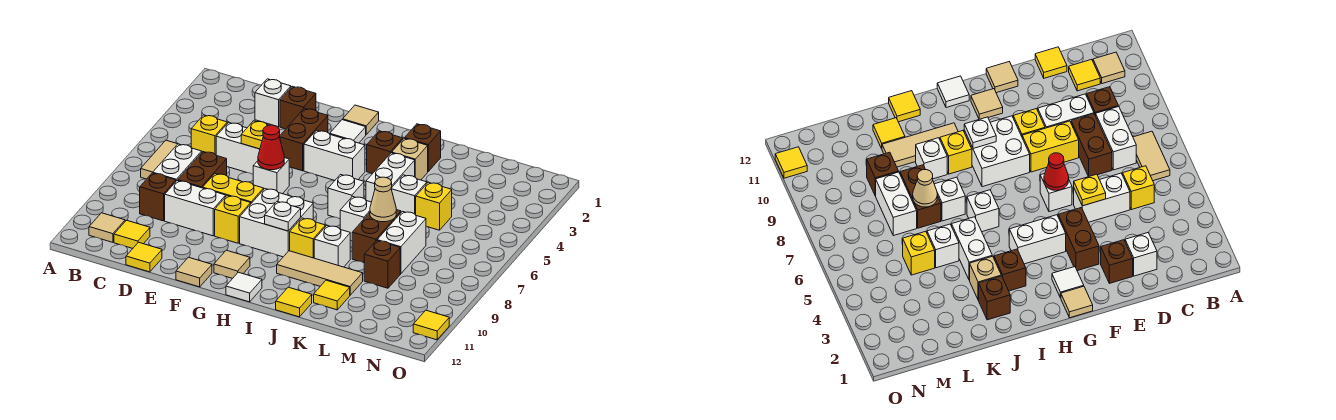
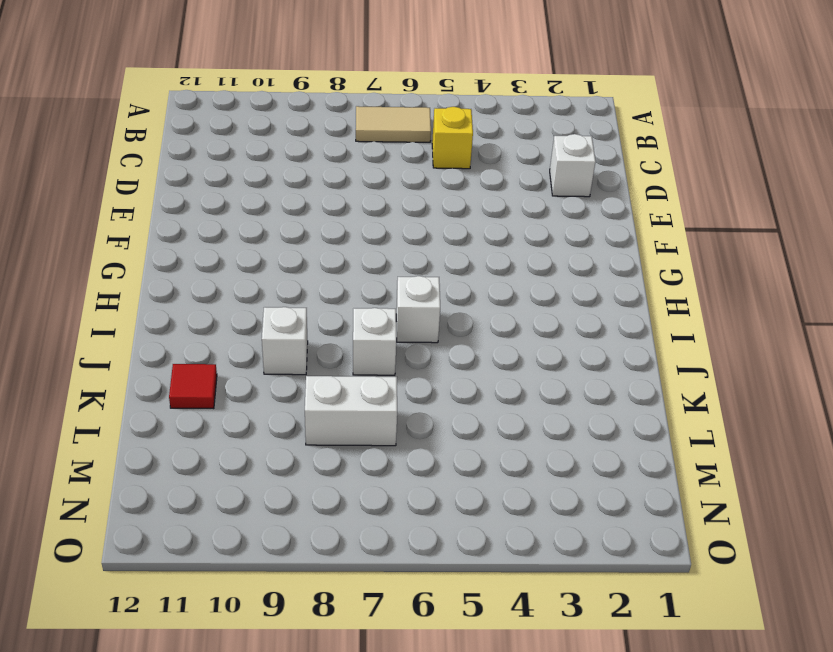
red tile K11 level 1 -> yellow tile K11 level 1
none -> tan tile B11 level 1
none -> white brick C7:C8 level 1
none -> brown brick C9 level 1
none -> yellow tile C11 level 1

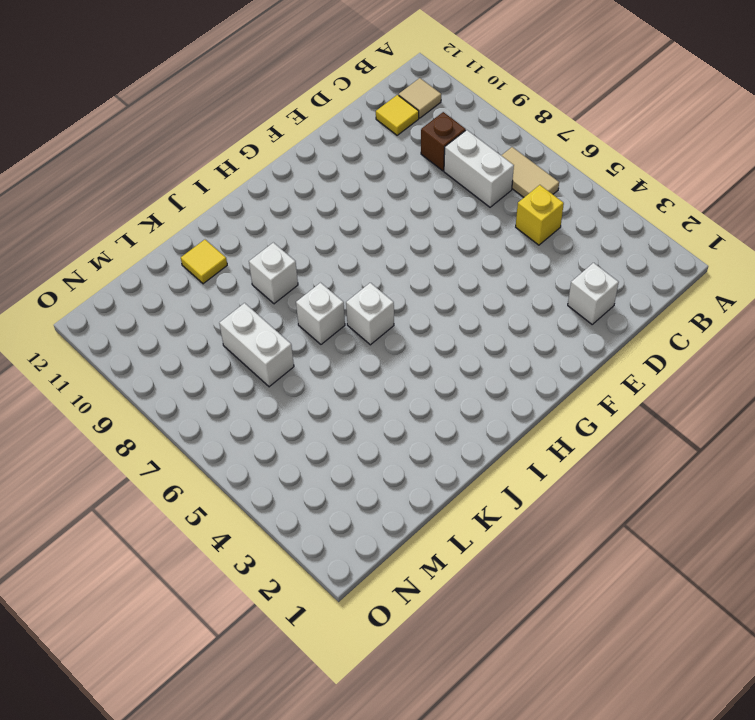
none -> white brick D5:E5 level 1
none -> brown brick D7:D8 level 1
none -> white brick D9:E9 level 1
none -> yellow tile D12 level 1

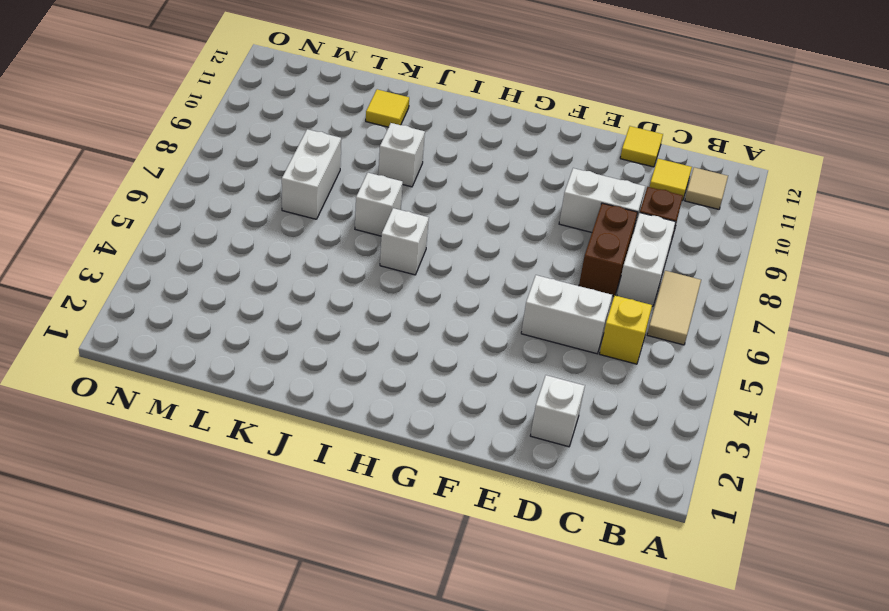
none -> brown brick E2 level 1
none -> yellow brick E8:F8 level 1
none -> brown brick F3:F4 level 1
none -> white brick F6 level 1

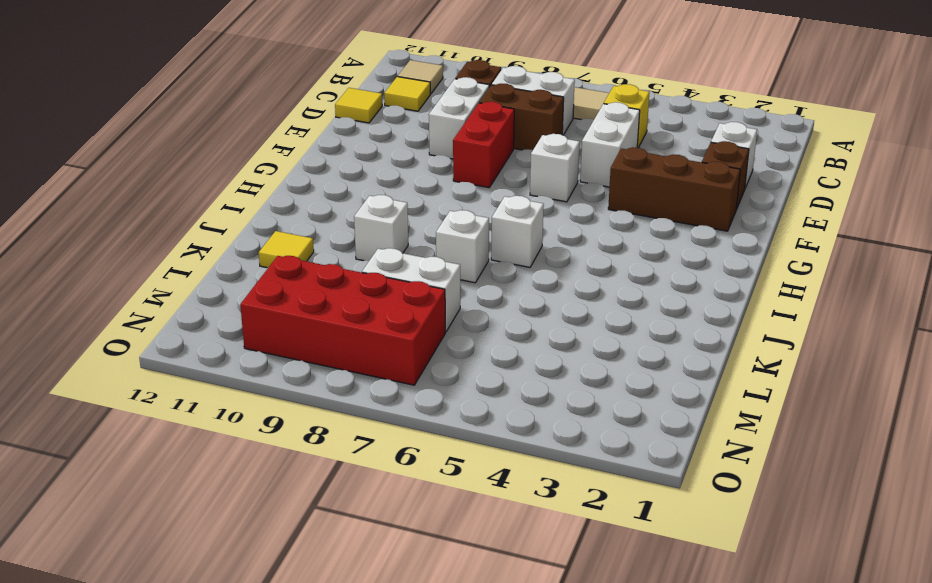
red brick E8:F8 level 1 -> yellow brick E8:F8 level 1
brown brick F2:F4 level 1 -> brown brick F3:F4 level 1
red brick M7:N10 level 1 -> none
none -> yellow brick F9 level 1
none -> tan tile F12 level 1
none -> tan tile G1 level 1
none -> white tile G2 level 1

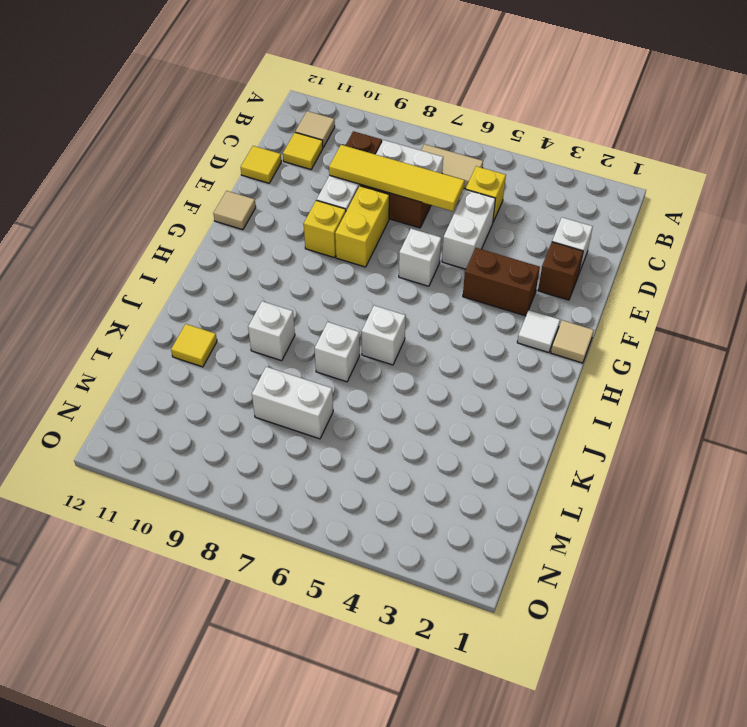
yellow tile D6:D9 level 2 -> none
none -> white brick G4:H4 level 1
none -> white brick G8:H9 level 1
none -> tan tile G11 level 1
none -> white tile H12 level 1

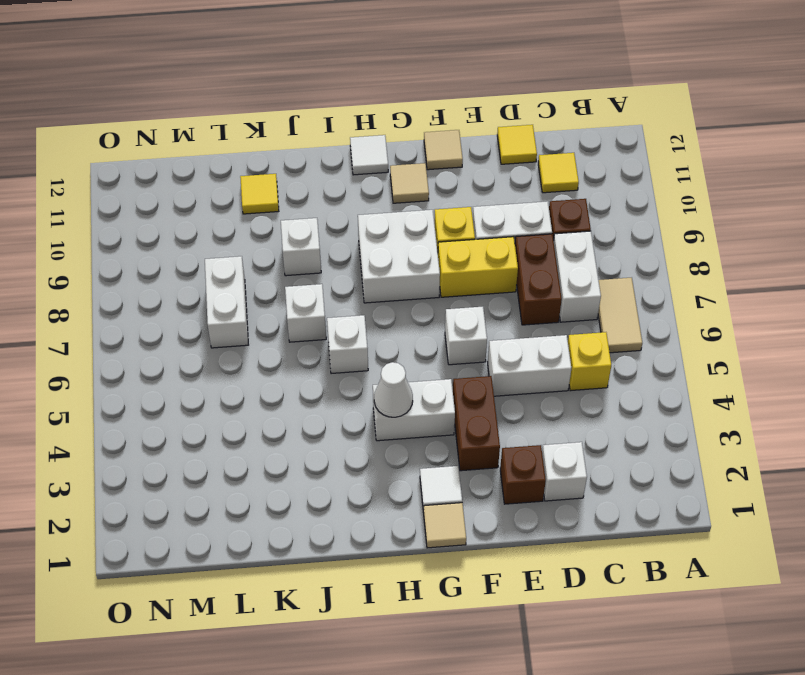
white cone H4 level 2 -> none
none -> tan tile B11 level 1
none -> brown brick I3 level 1
none -> yellow brick I9 level 1
none -> tan tile I10:K10 level 1

